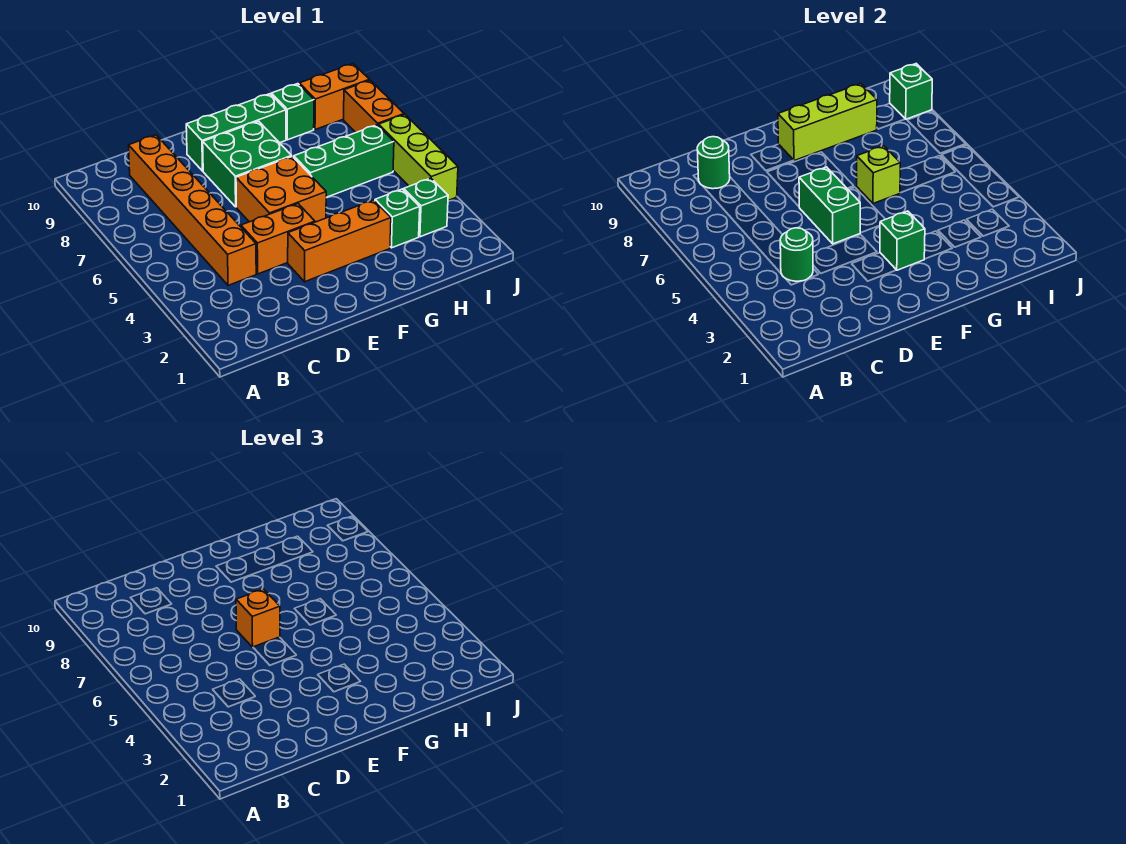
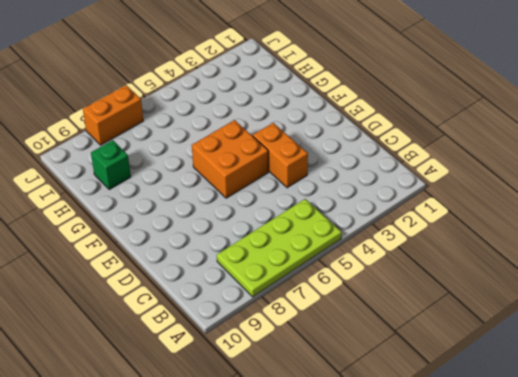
lime plate A5:B8 level 1 -> none
none -> orange brick C4:C9 level 1
none -> orange brick E3:G3 level 1
none -> green brick E7:F8 level 1

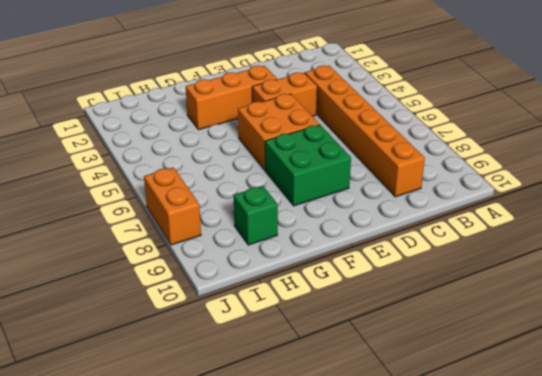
none -> green brick E9:G9 level 1
none -> green brick G6:I6 level 1
none -> green brick H3 level 1

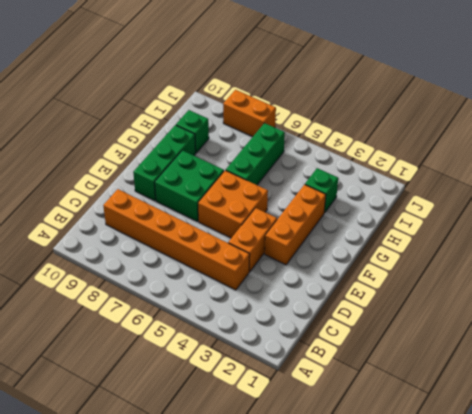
none -> green brick I3 level 1
none -> orange brick I9:J9 level 1
none -> lime brick J4:J6 level 1

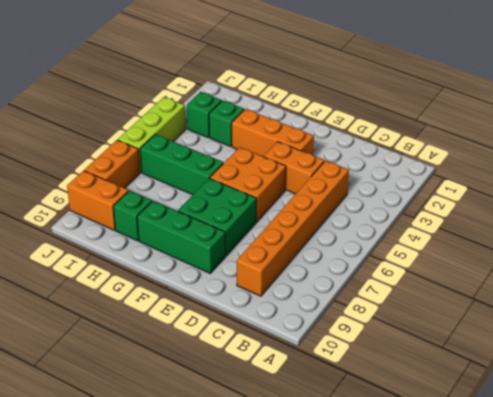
none -> green round brick C4 level 2
none -> green round brick C9 level 2
none -> green brick E5:E6 level 2

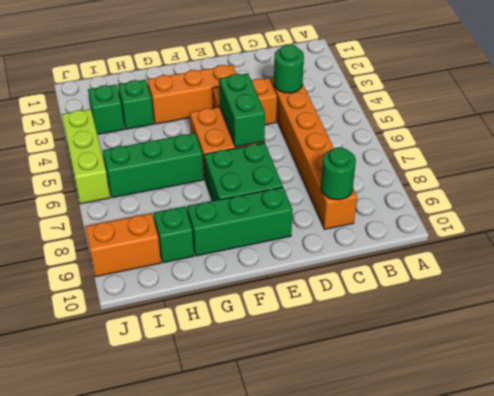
none -> orange brick J7:J8 level 1
none -> green brick F3 level 2
none -> lime brick F9:H9 level 2

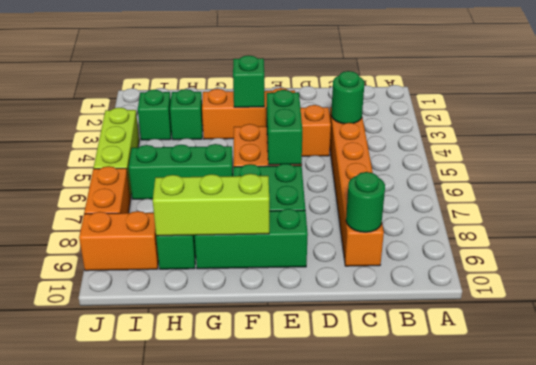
none -> lime brick G6 level 2
none -> green brick J9 level 2
none -> orange brick E6 level 3

